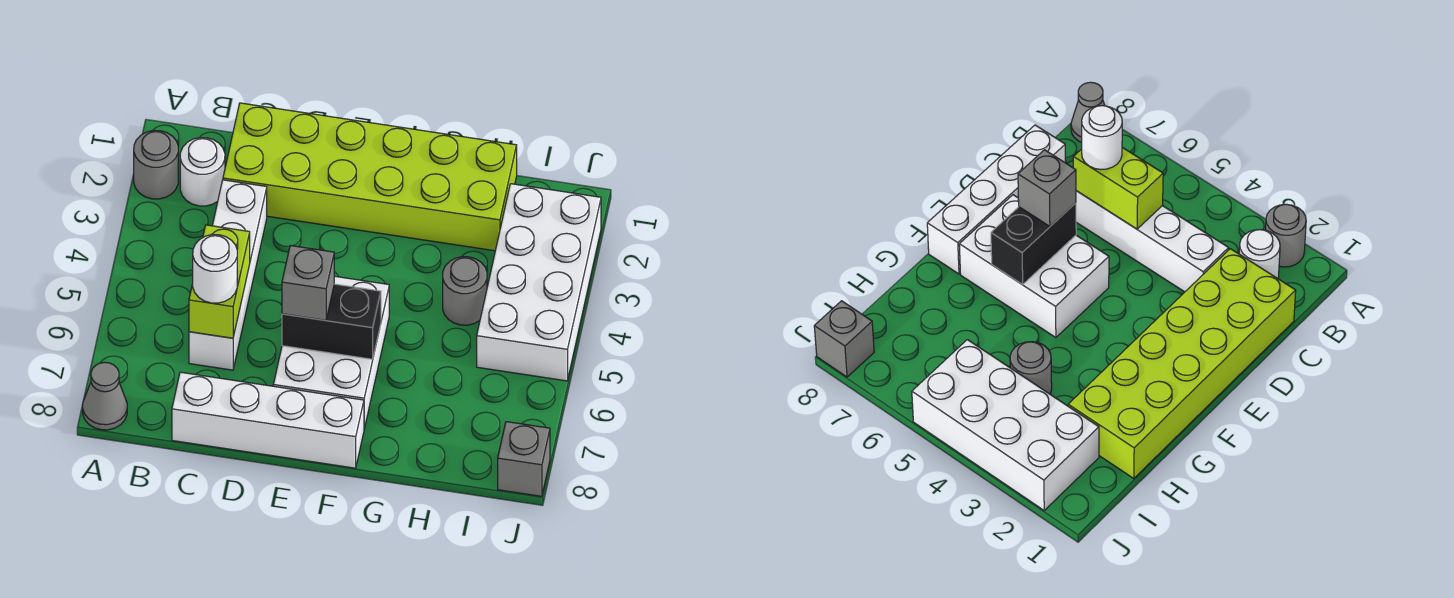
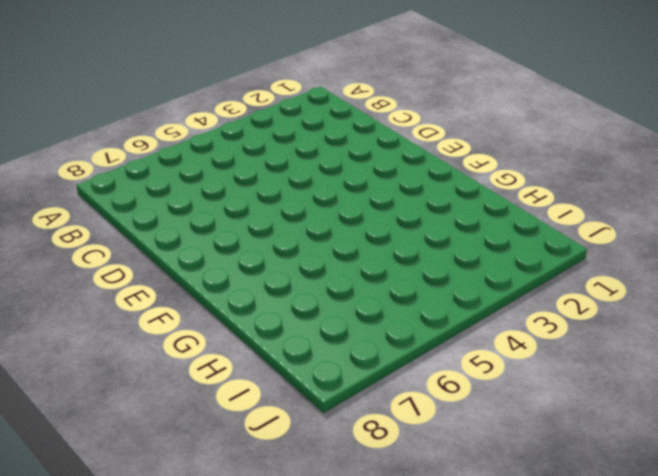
none -> grey round brick A2 level 1
none -> grey cone A8 level 1
none -> white round brick B2 level 1

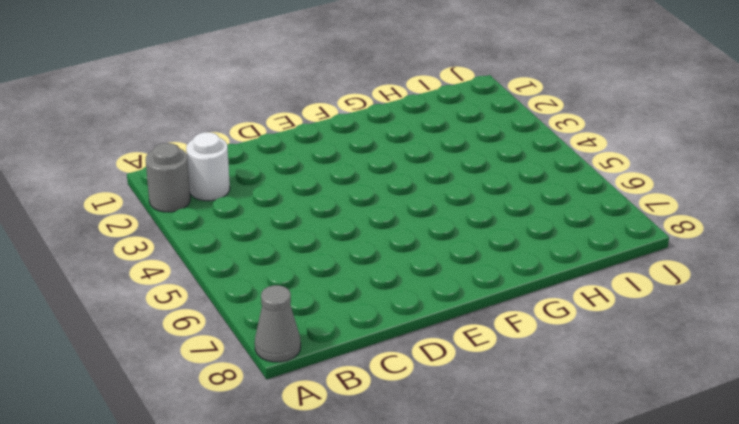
none -> lime brick C1:H2 level 1
none -> white brick C3:C6 level 1
none -> white brick C8:F8 level 1

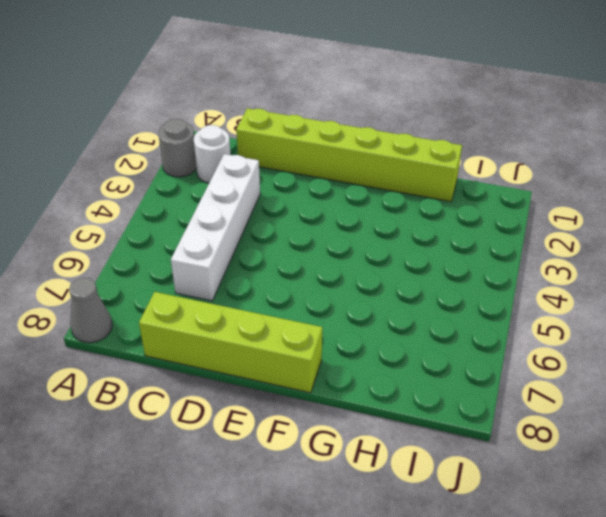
lime brick C1:H1 level 1 -> lime brick C1:H2 level 1
lime brick C8:F8 level 1 -> white brick C8:F8 level 1
none -> white brick E5:F7 level 1
none -> grey round brick H4 level 1
none -> white brick I2:J5 level 1

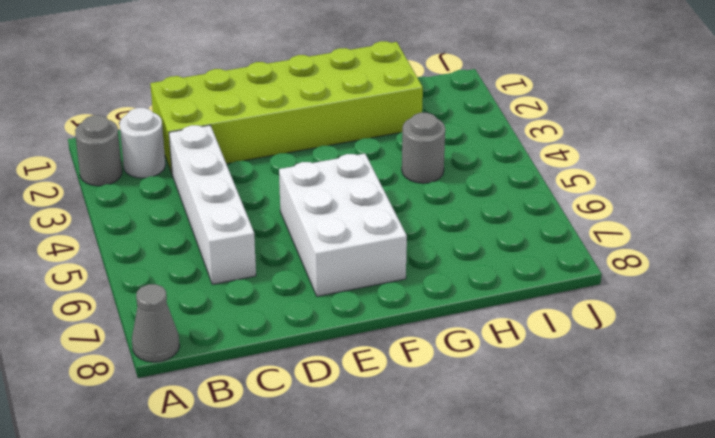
none -> white brick C8:F8 level 1
none -> white brick I2:J5 level 1
none -> grey brick J8 level 1

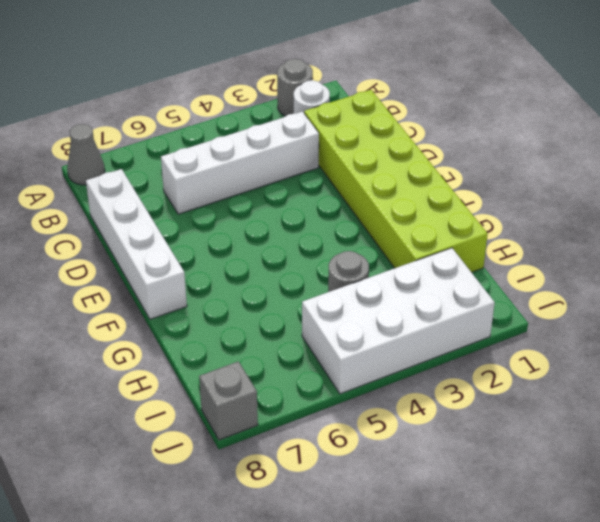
none -> white brick E5:F7 level 1
none -> lime brick C5:C6 level 2
none -> black brick E6:F6 level 2

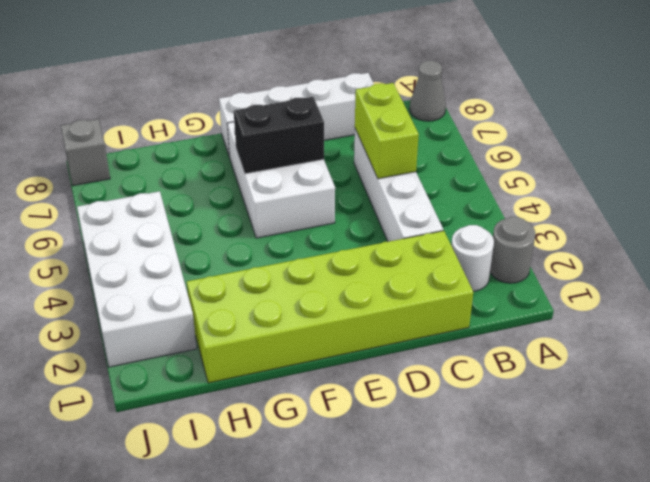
none -> grey round brick H4 level 1
none -> white round brick C6 level 3
none -> grey brick E6 level 3

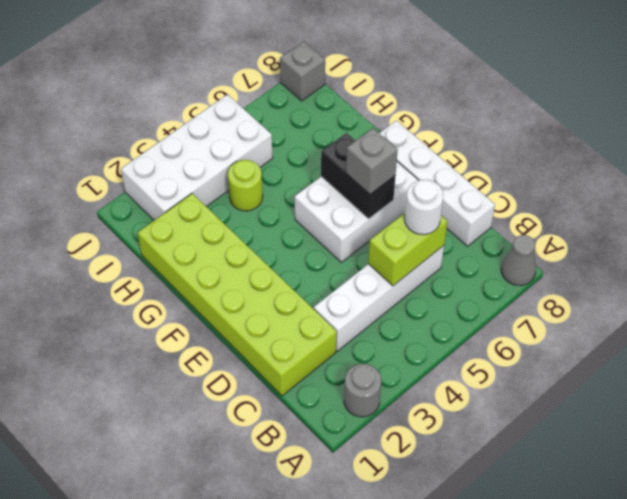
lime round brick H4 level 1 -> grey round brick H4 level 1
none -> white round brick B2 level 1

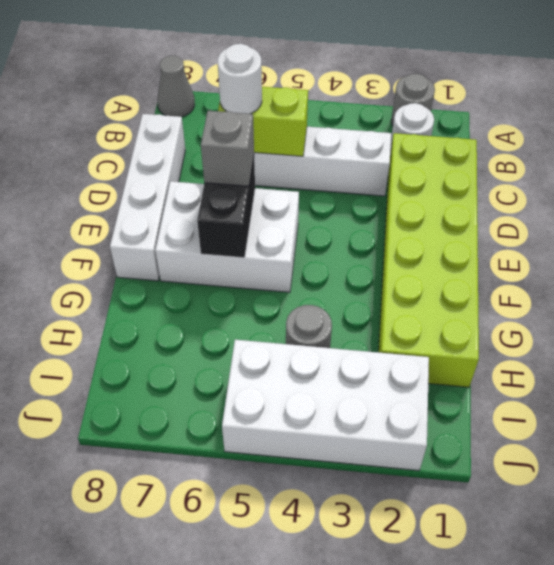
none -> grey brick J8 level 1

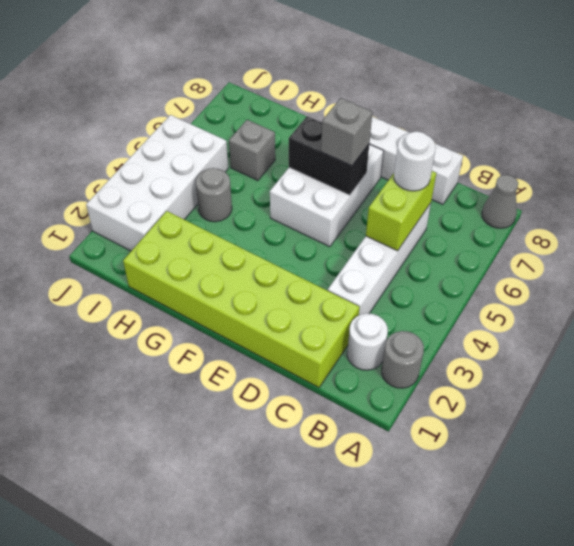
grey brick H6 level 1 -> grey brick J8 level 1

